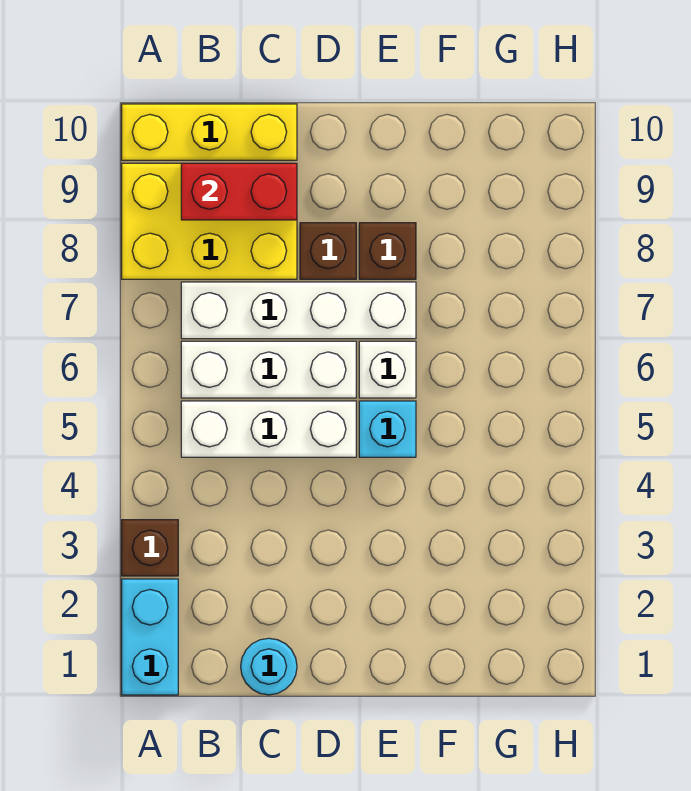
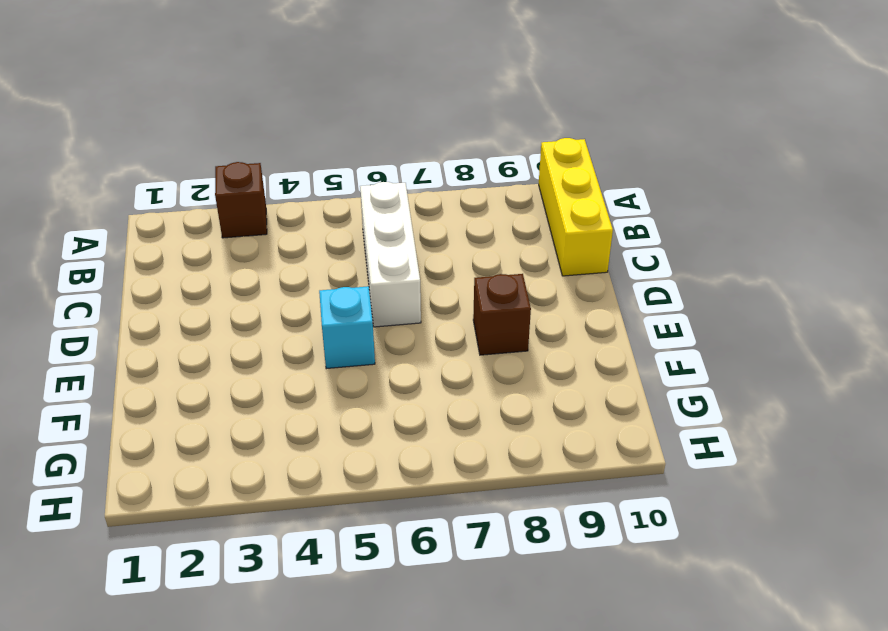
none -> cyan brick A1:A2 level 1
none -> yellow brick A8:C9 level 1
none -> white brick B5:D5 level 1

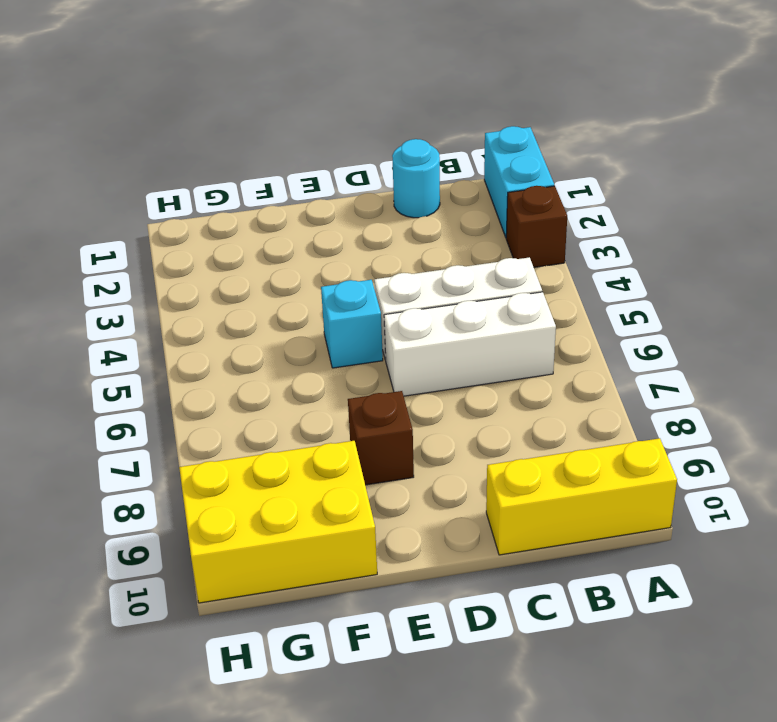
yellow brick F9:H10 level 1 -> yellow brick A8:C9 level 1
none -> white brick B7:E7 level 1
none -> brown brick D8 level 1
none -> white brick E6 level 1

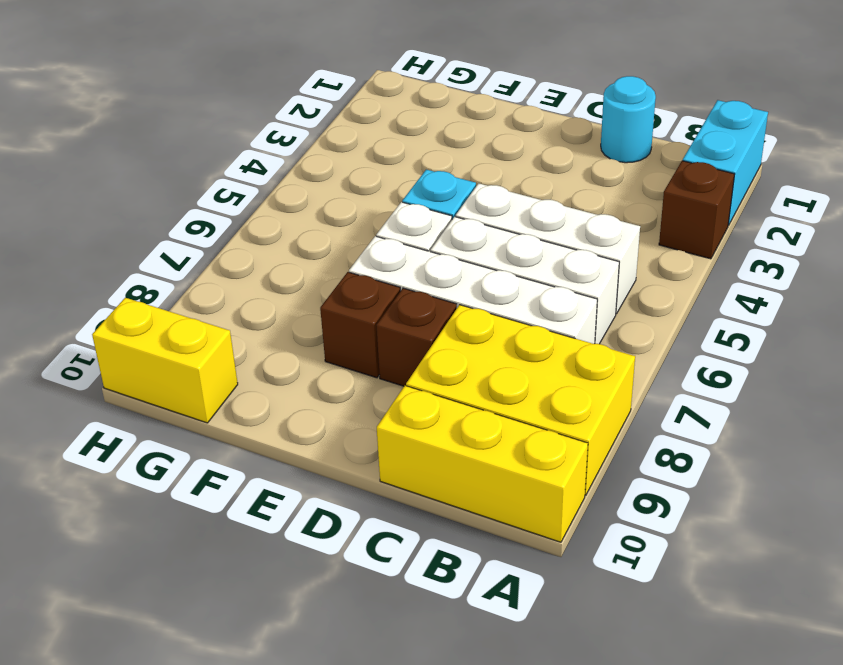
yellow brick G10:H10 level 1 -> none
none -> red brick B9:C9 level 2

